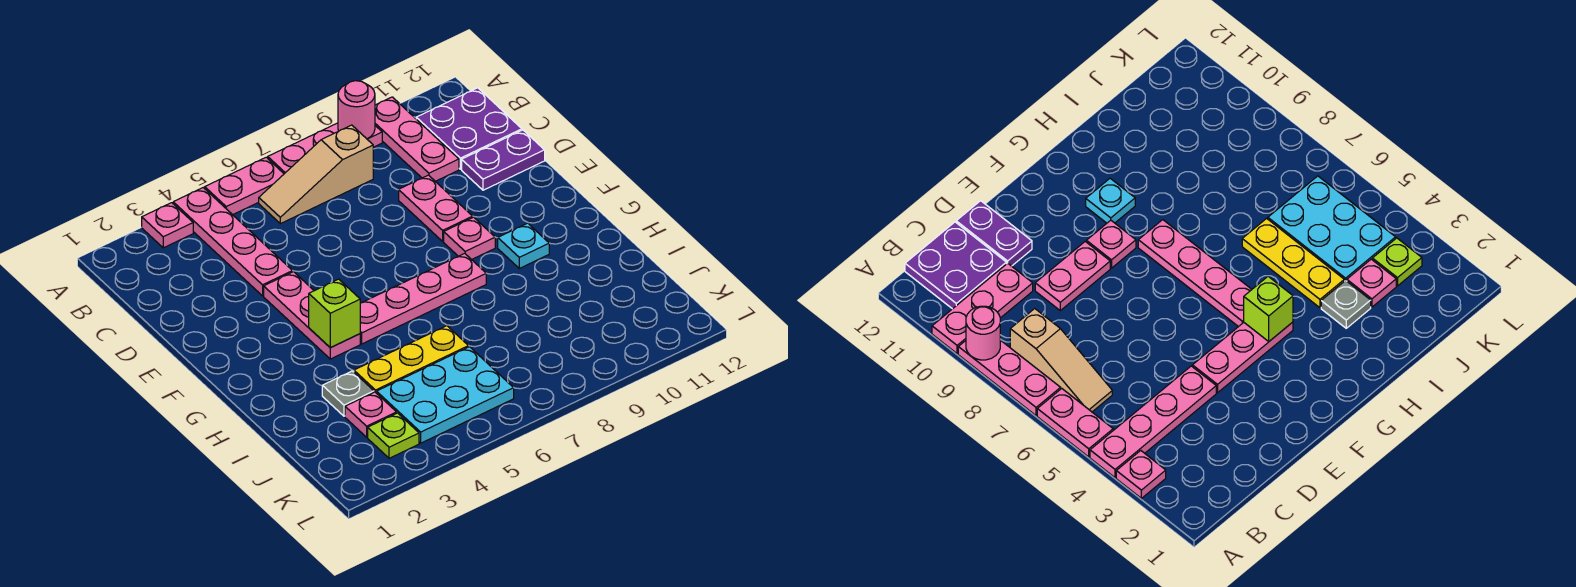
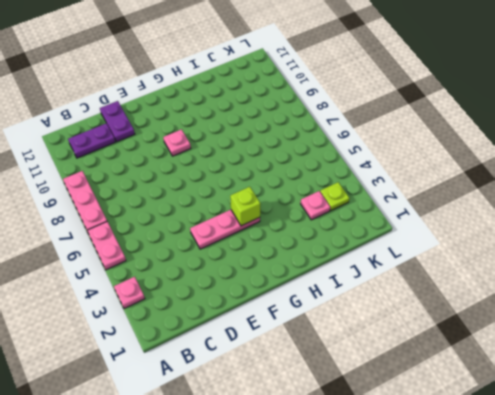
purple plate B11:C11 level 1 -> purple plate B11:C12 level 1
none -> pink plate A4:D4 level 1
none -> pink plate A10:C10 level 1
none -> tan slope B6:B8 level 1 top 8

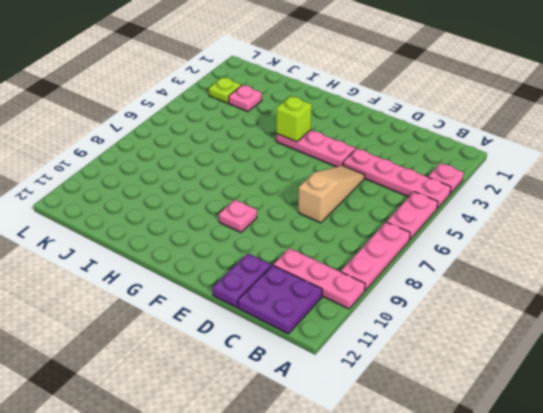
tan slope D5:D7 level 1 top 7 -> tan slope B6:B8 level 1 top 8
none -> pink plate D9:E9 level 1
none -> pink plate G5:G8 level 1
none -> cyan plate G10 level 1

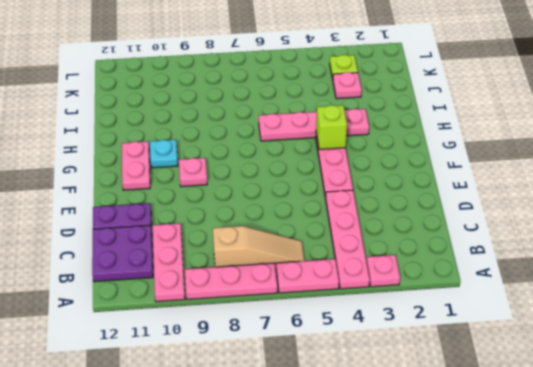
pink plate F11:G11 level 1 -> pink plate D9:E9 level 1
pink plate H3:H6 level 1 -> pink plate G5:G8 level 1
none -> grey plate I3 level 1
none -> yellow plate I4:I6 level 1
none -> cyan plate J4:K6 level 1

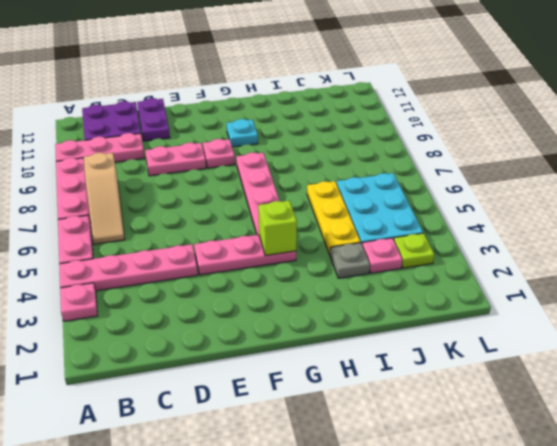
none -> pink round brick A9 level 2

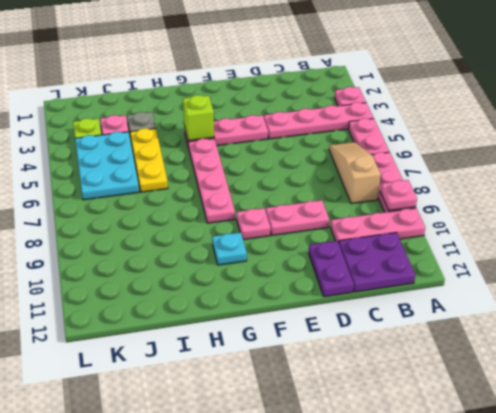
pink plate A9 level 2 -> pink round brick A9 level 2

